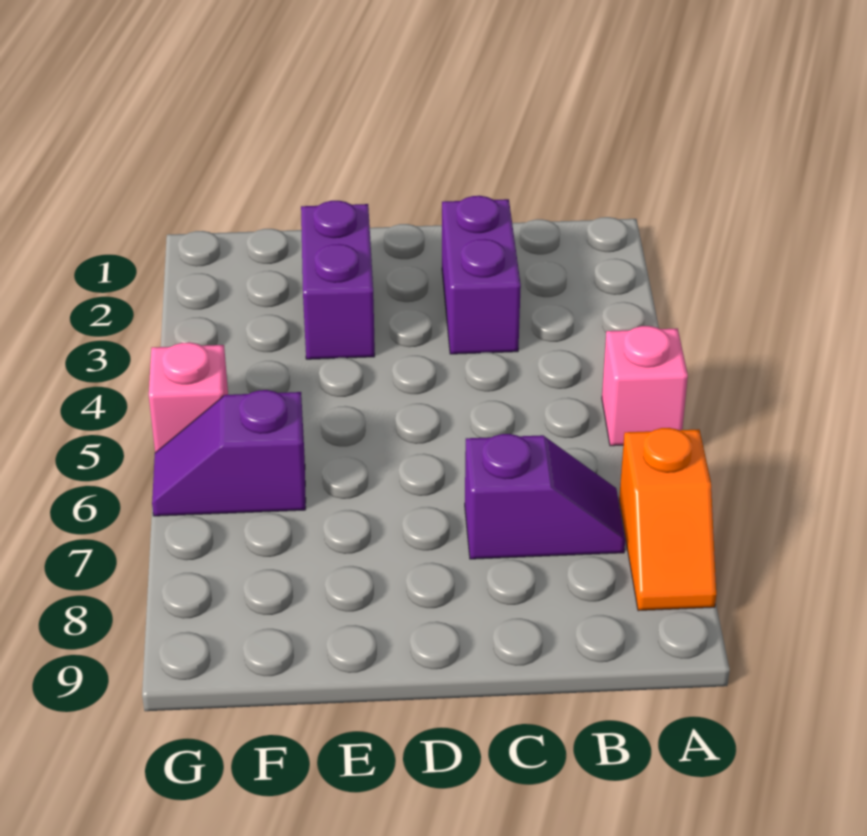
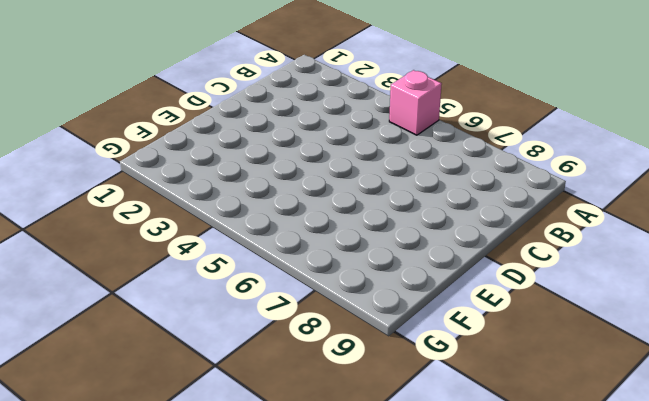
none -> orange slope A7:A8 level 1 top 7
none -> purple slope B7:C7 level 1 top C

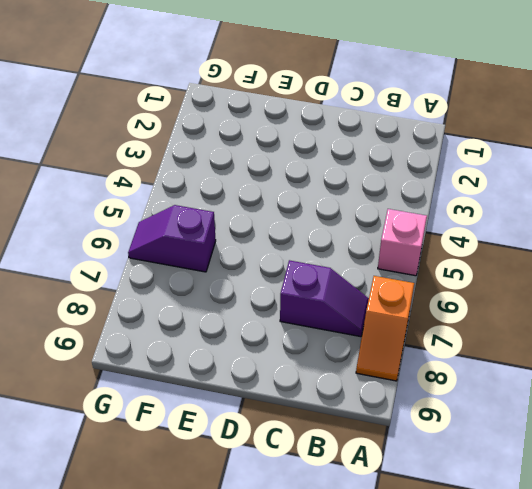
none -> purple brick C2:C3 level 1
none -> purple brick E2:E3 level 1

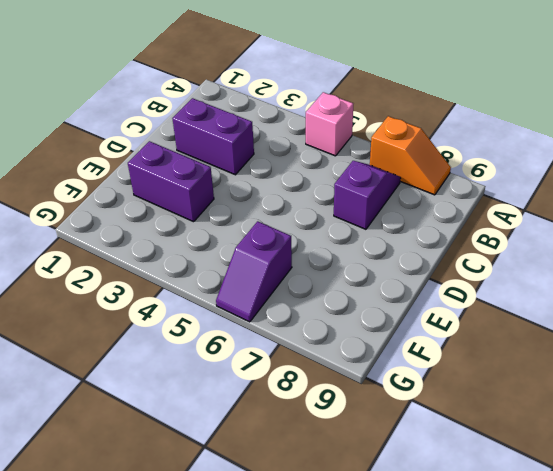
none -> pink brick G5 level 1

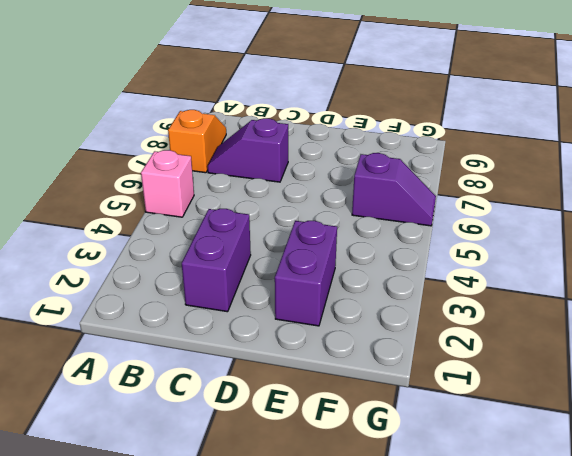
none -> pink brick G5 level 1

